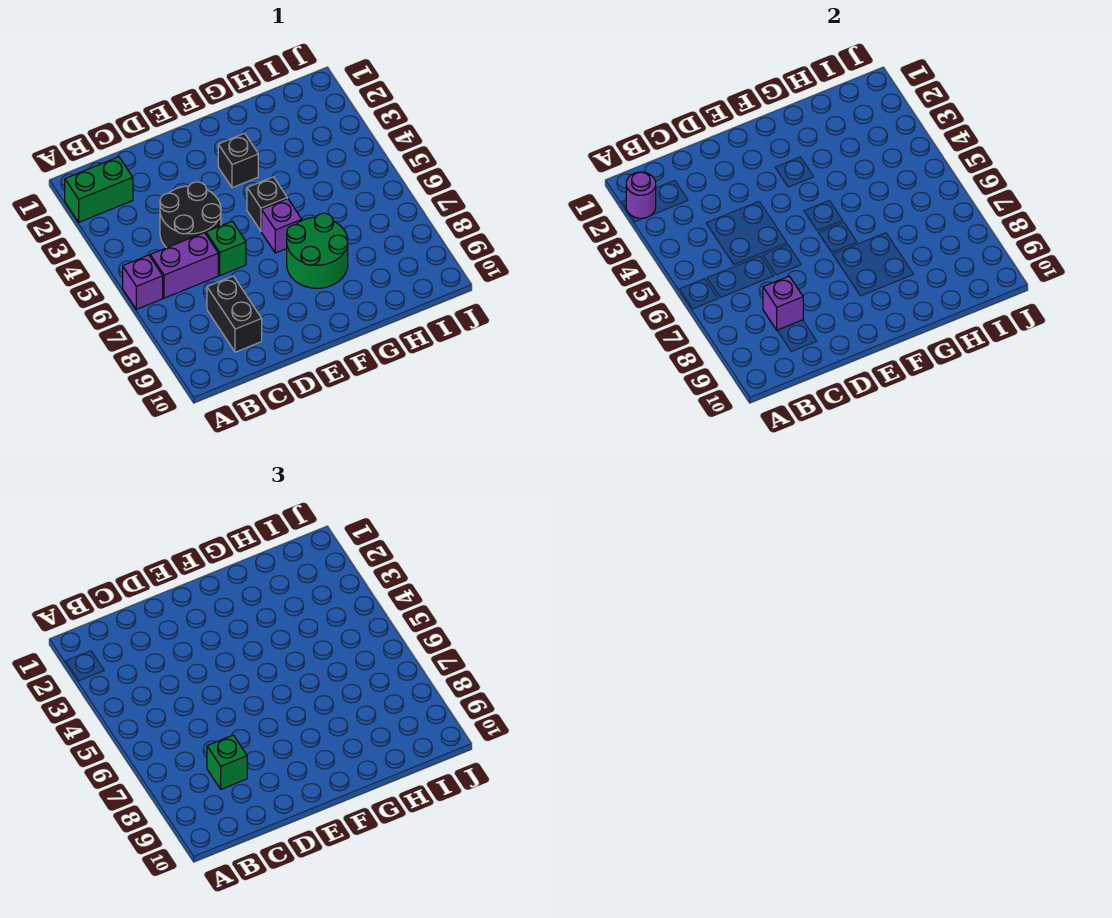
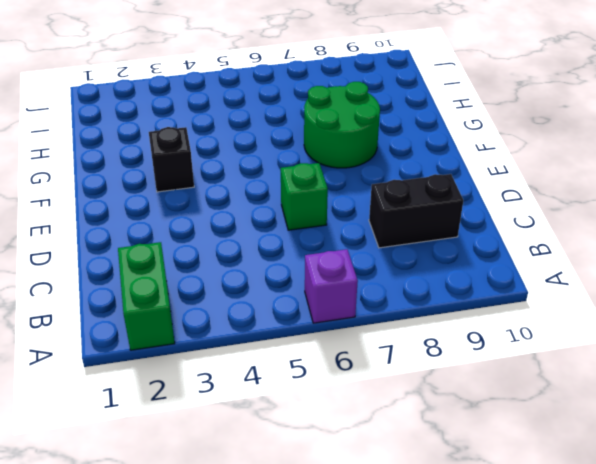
none -> purple brick B6:C6 level 1
none -> black round brick C4:D5 level 1
none -> black brick F5 level 1

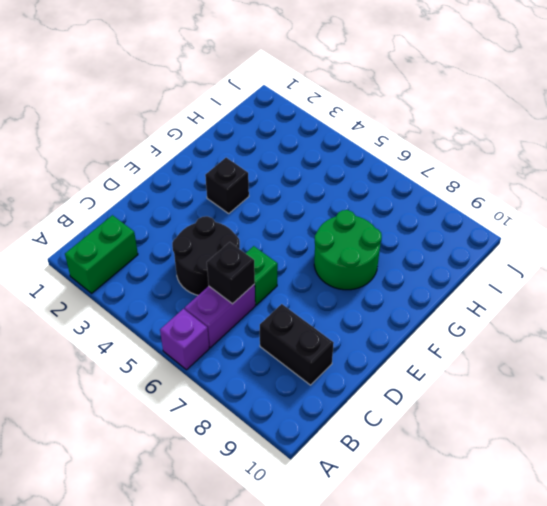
black brick C6 level 2 -> black brick F5 level 1
none -> purple brick F6 level 1
none -> purple round brick A2 level 2
none -> purple brick C8 level 2

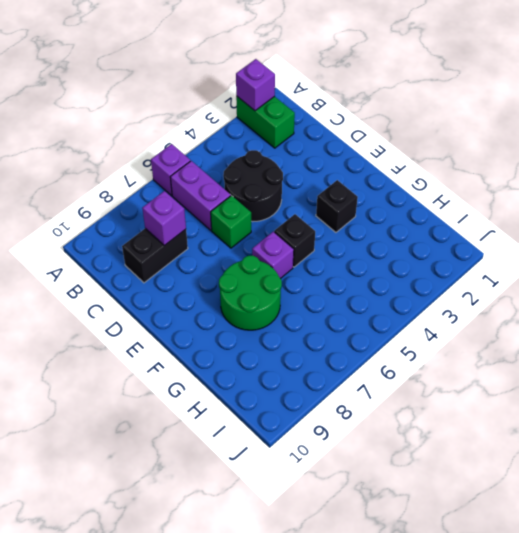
purple brick A2 level 2 -> purple round brick A2 level 2
none -> green brick C8 level 3

